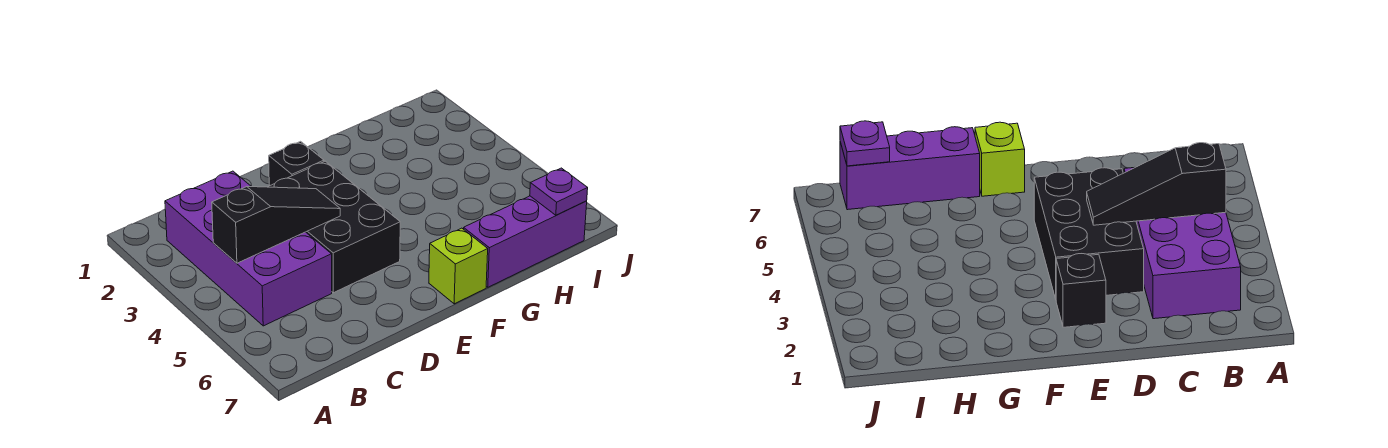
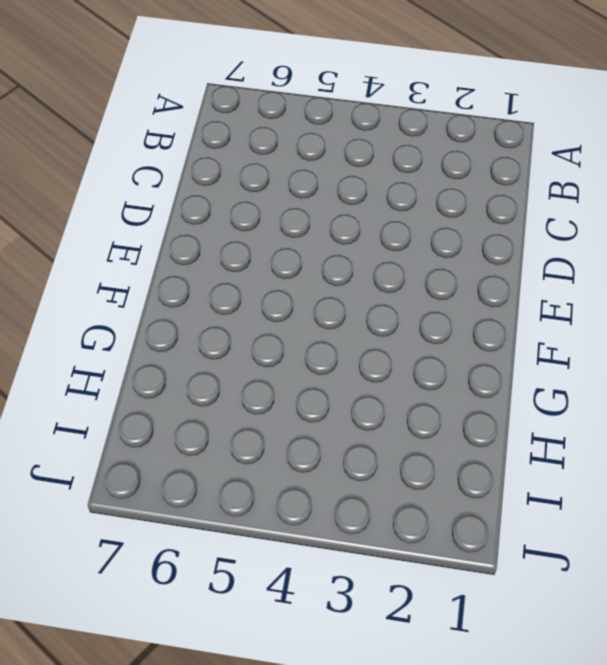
none -> purple brick B2:C5 level 1
none -> black brick D3:E5 level 1

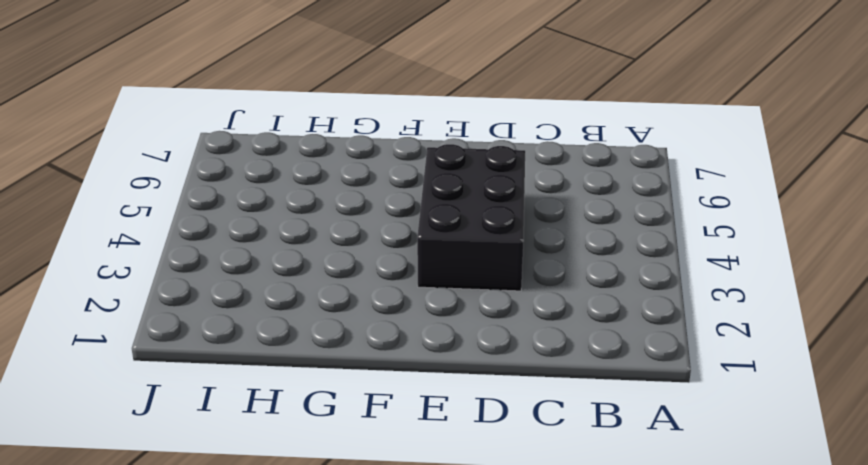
none -> purple brick B2:C5 level 1
none -> black brick E2 level 1

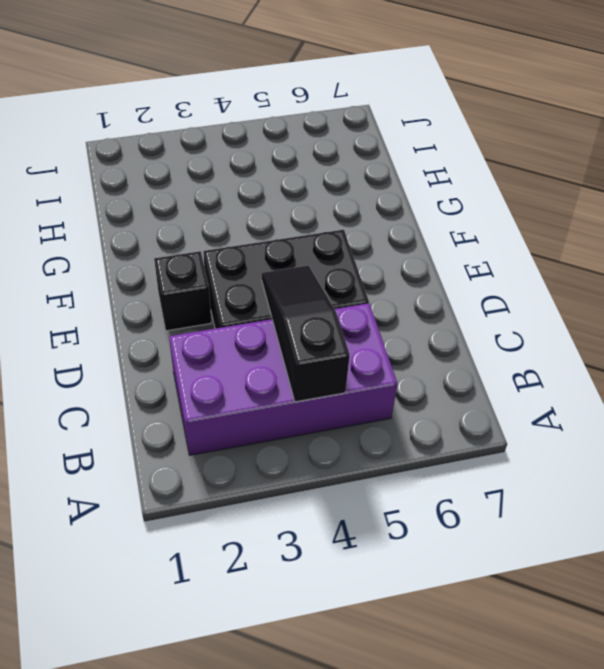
none -> lime brick F7 level 1
none -> purple brick G7:I7 level 1

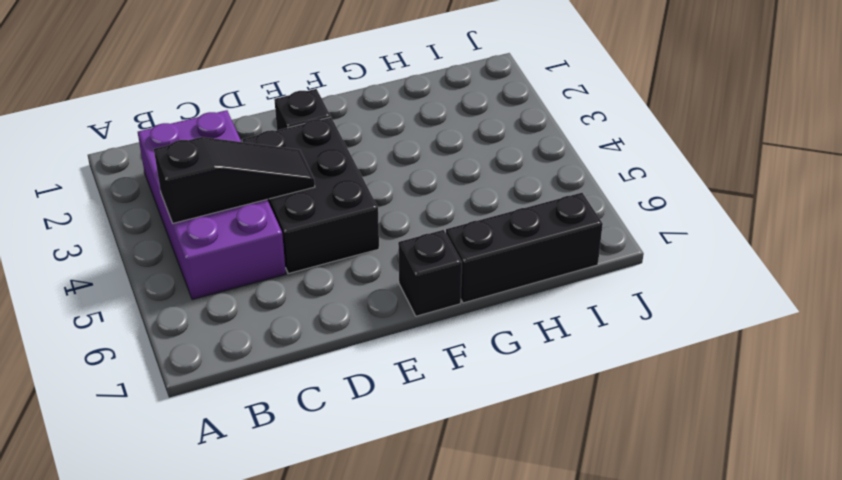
black brick F7 level 1 -> lime brick F7 level 1
black brick G7:I7 level 1 -> purple brick G7:I7 level 1
none -> purple plate I7 level 2

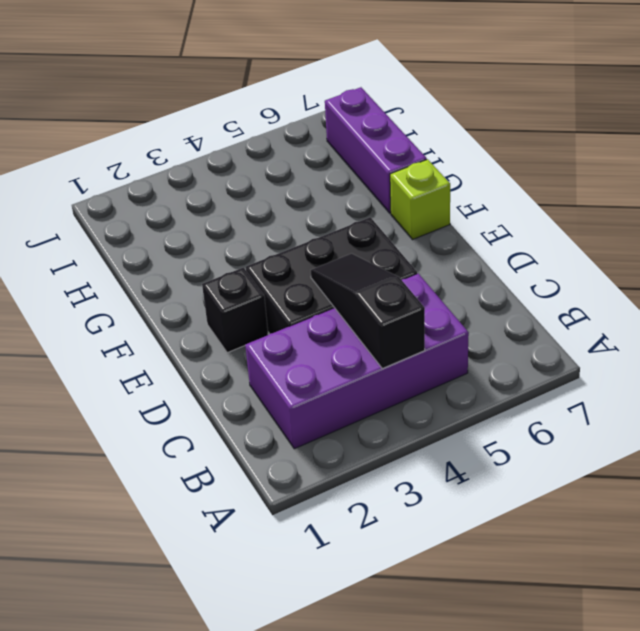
none -> purple plate I7 level 2

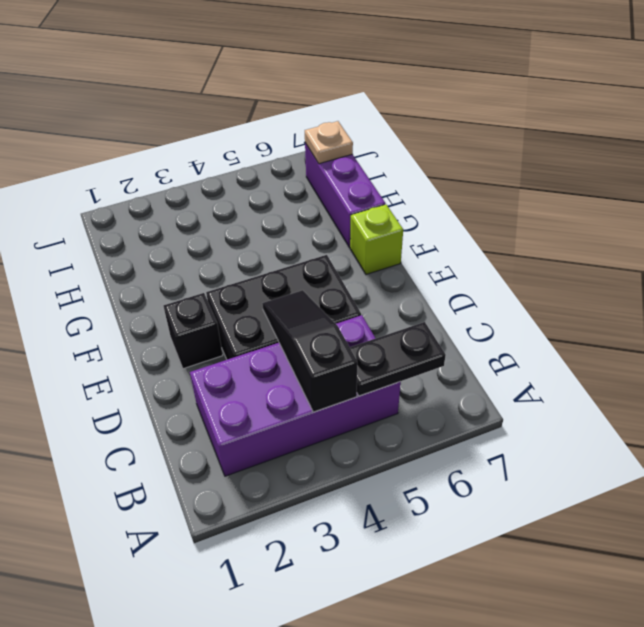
black plate B5:B6 level 2 -> none
tan plate I7 level 2 -> purple plate I7 level 2

